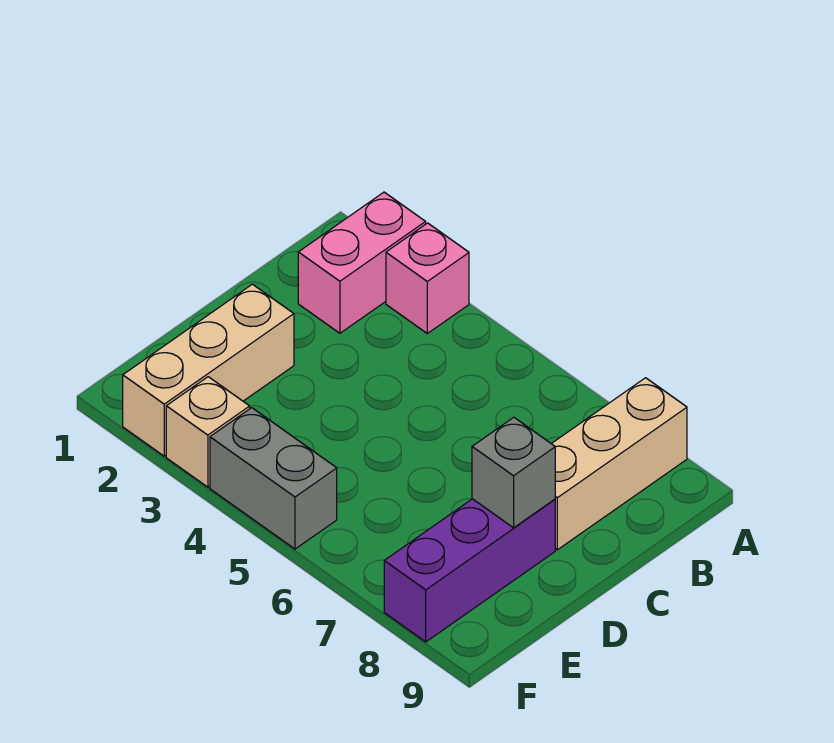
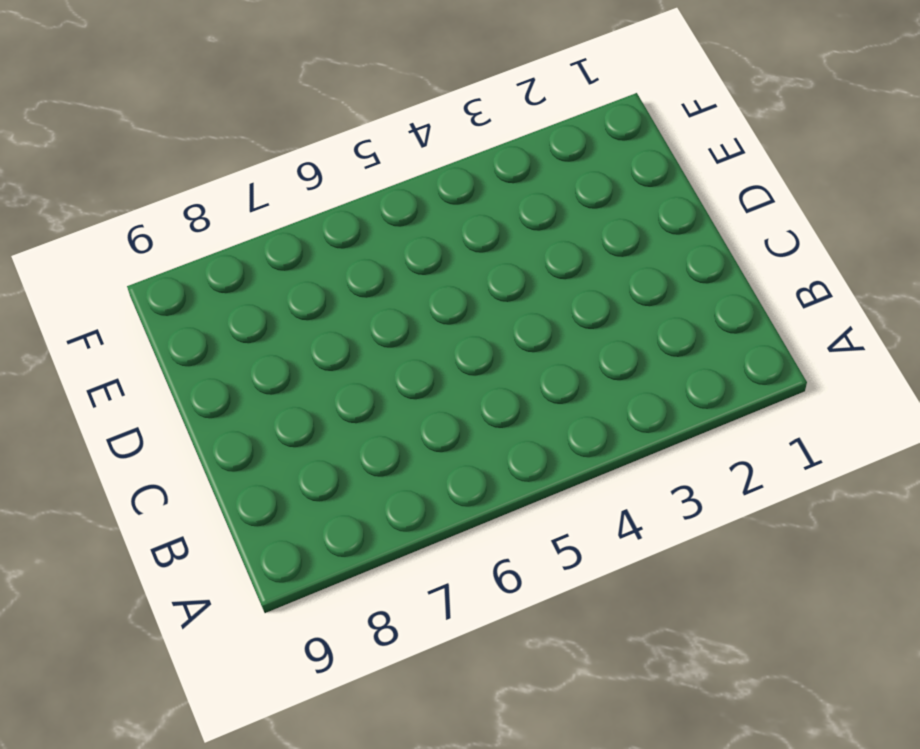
none -> pink brick A2:B2 level 1
none -> pink brick A3 level 1

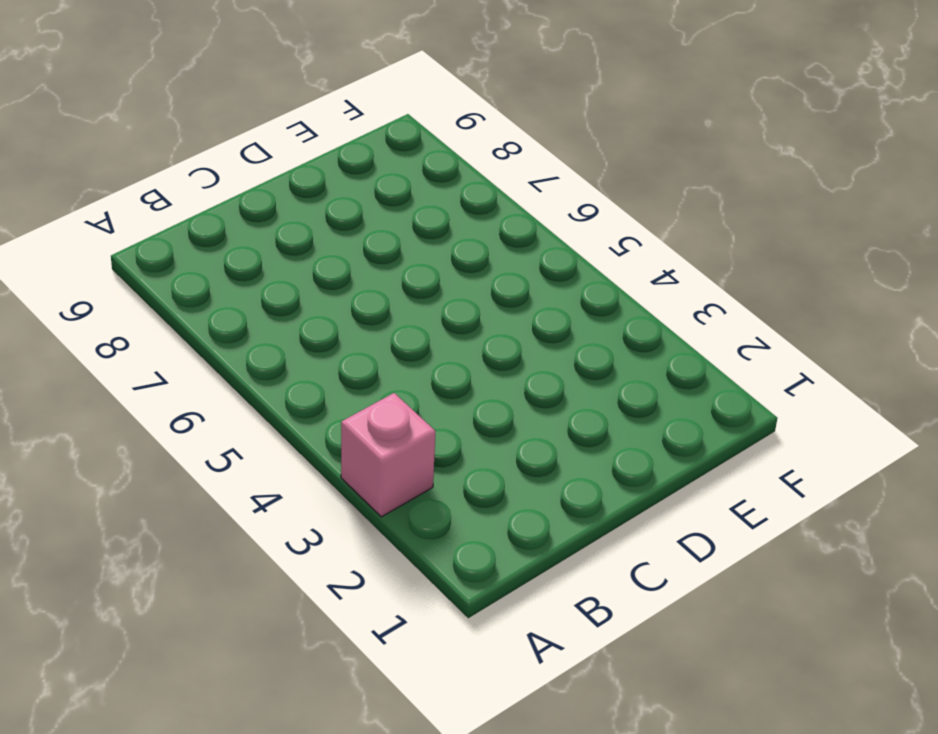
none -> pink brick A2:B2 level 1
none -> tan brick A8:C8 level 1

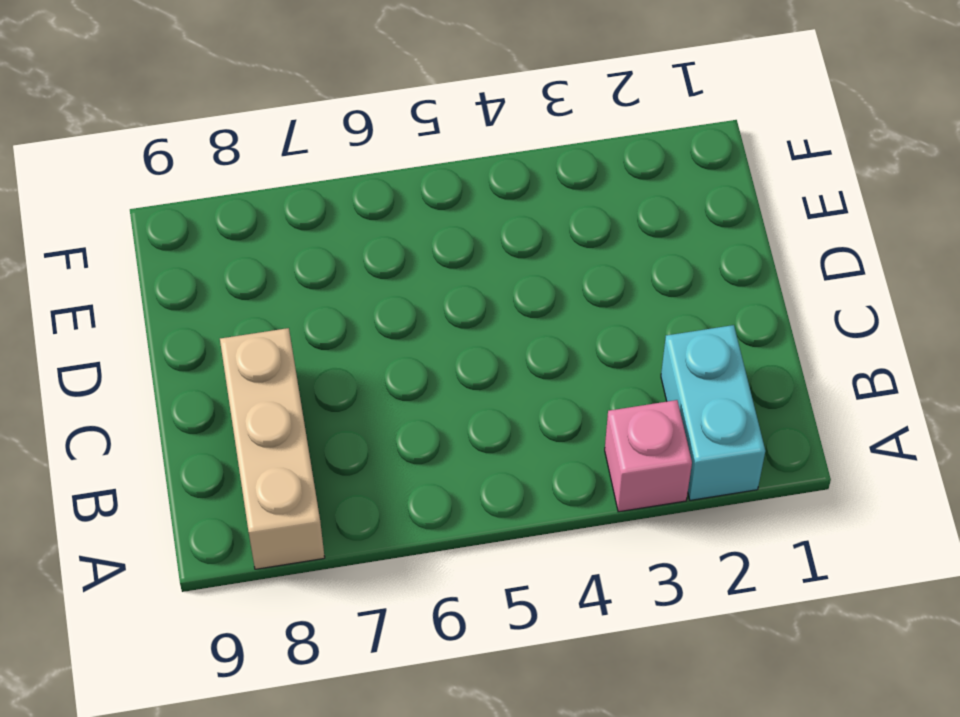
cyan brick A2:B2 level 1 -> pink brick A2:B2 level 1
none -> tan brick D2:F2 level 1
none -> purple brick D8:F8 level 1

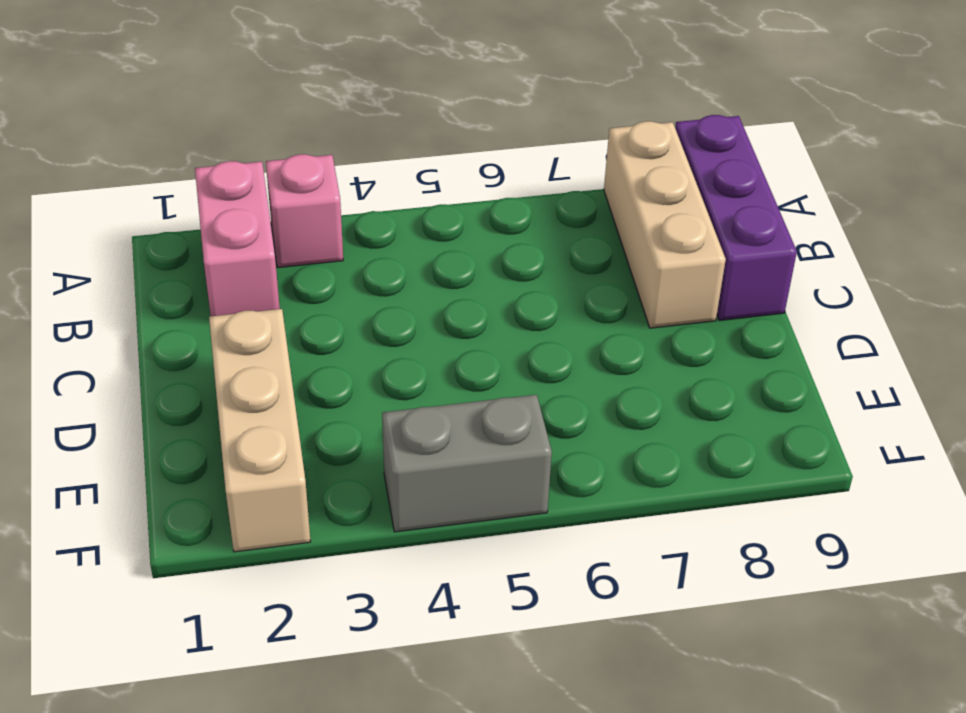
purple brick A9:C9 level 1 -> purple brick D8:F8 level 1
none -> tan brick F3 level 1
none -> grey brick D8 level 2

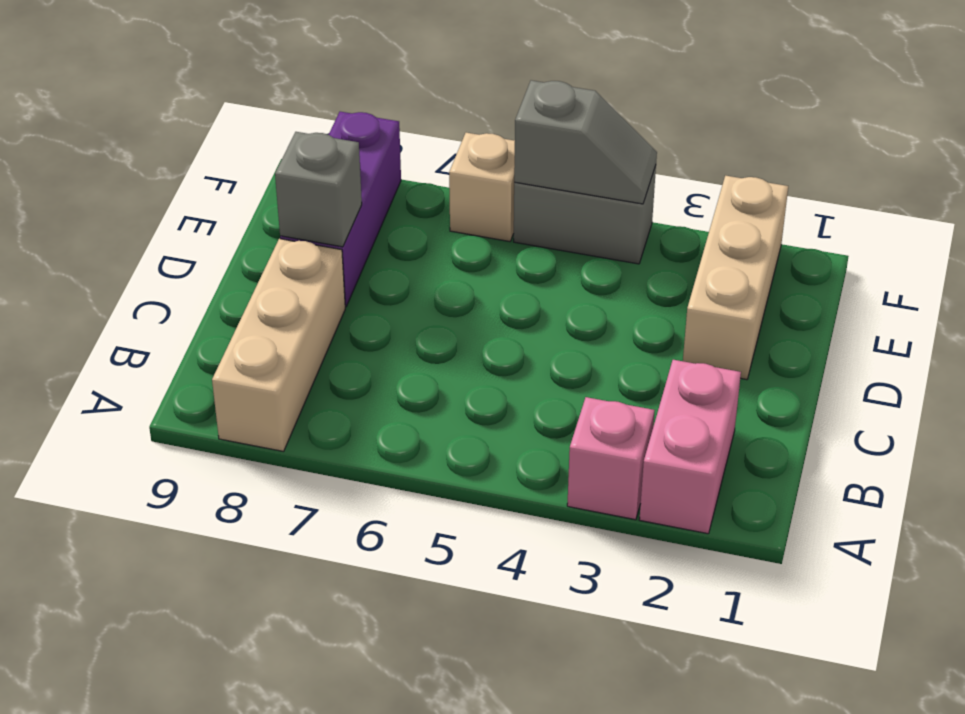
grey slope F4:F5 level 2 top 5 -> none
tan brick F6 level 1 -> tan brick F3 level 1

